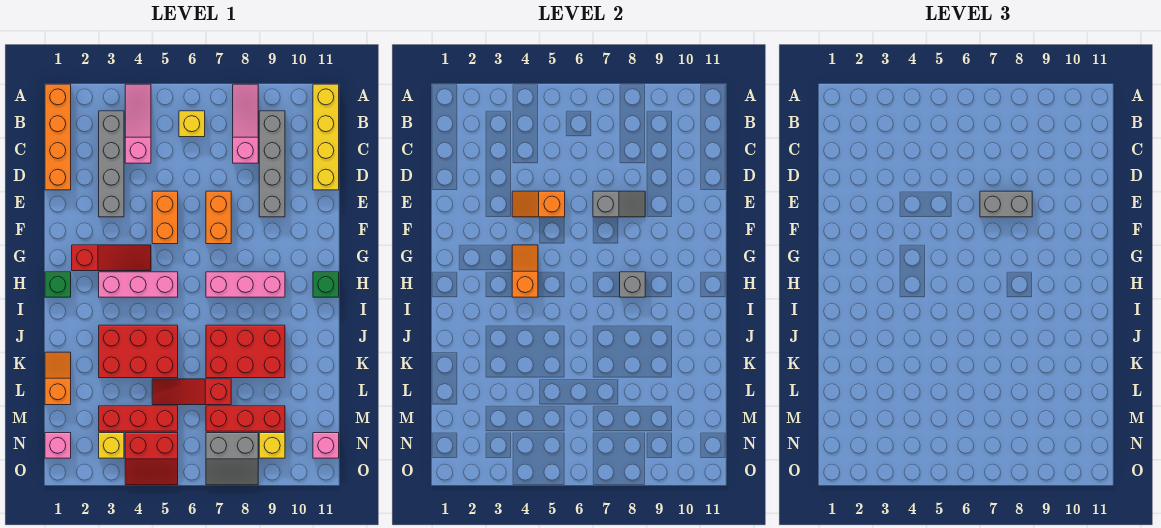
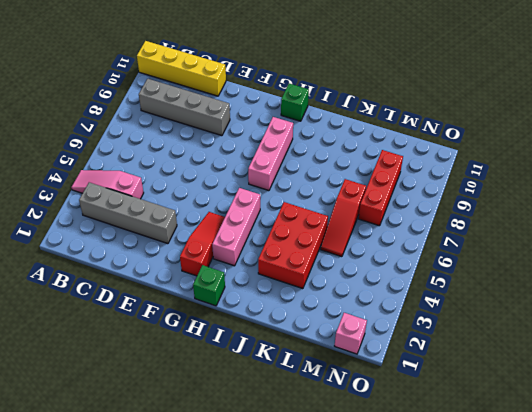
none -> orange brick A1:D1 level 1
none -> pink slope A8:C8 level 1 top C
none -> yellow brick B6 level 1
none -> orange brick E5:F5 level 1

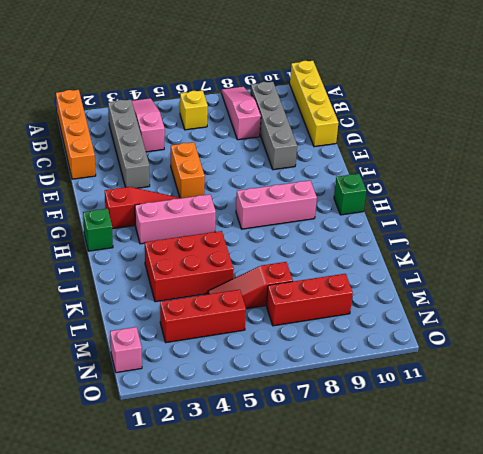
none -> orange brick E7:F7 level 1
none -> red brick J7:K9 level 1
none -> orange slope K1:L1 level 1 top L
none -> yellow brick N3 level 1

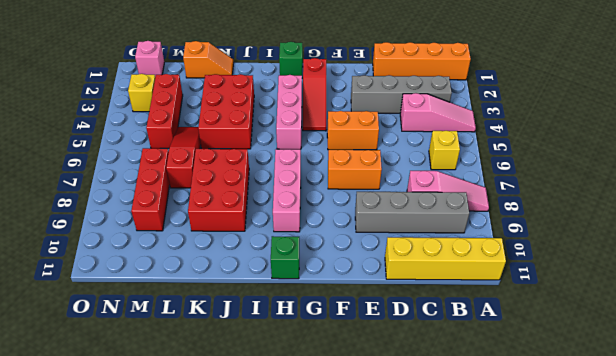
none -> red slope N4:O5 level 1 top N
none -> grey slope N7:O8 level 1 top N
none -> yellow brick N9 level 1
none -> pink brick N11 level 1

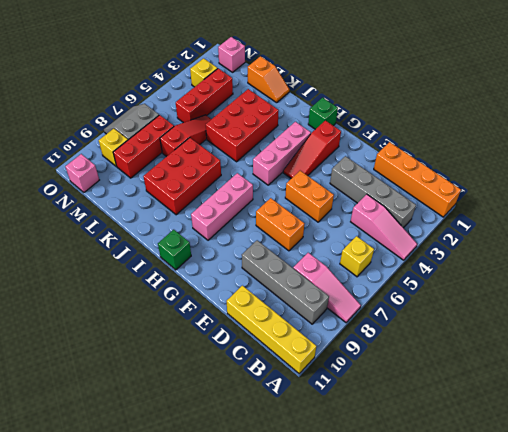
none -> red slope N4:O5 level 1 top N
none -> orange slope E4:E5 level 2 top 5
none -> grey slope E7:E8 level 2 top 7
none -> orange slope G4:H4 level 2 top H

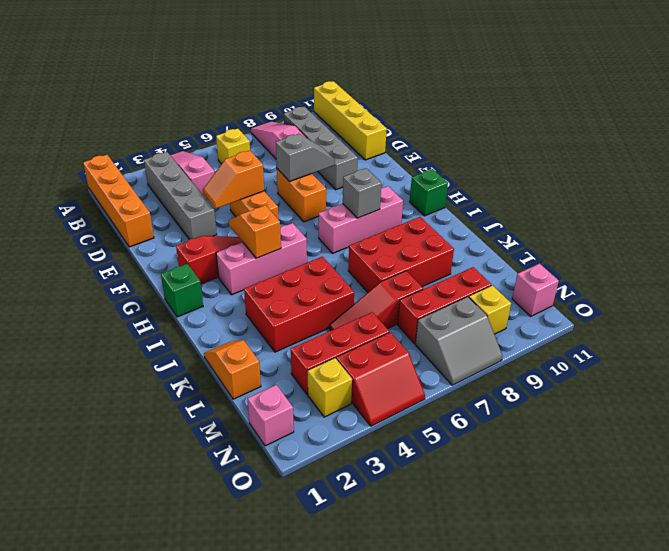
none -> grey brick E7:E8 level 3

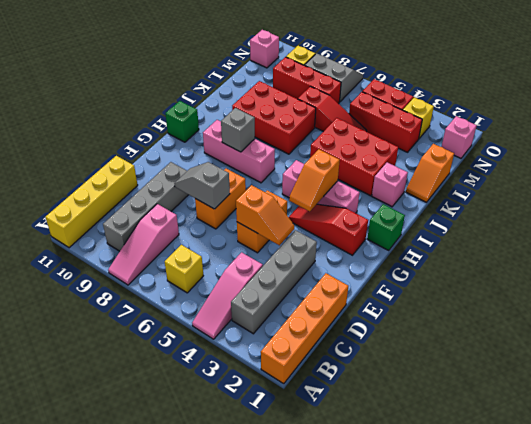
pink brick J2 level 1 -> none
none -> grey brick E7:E8 level 3

